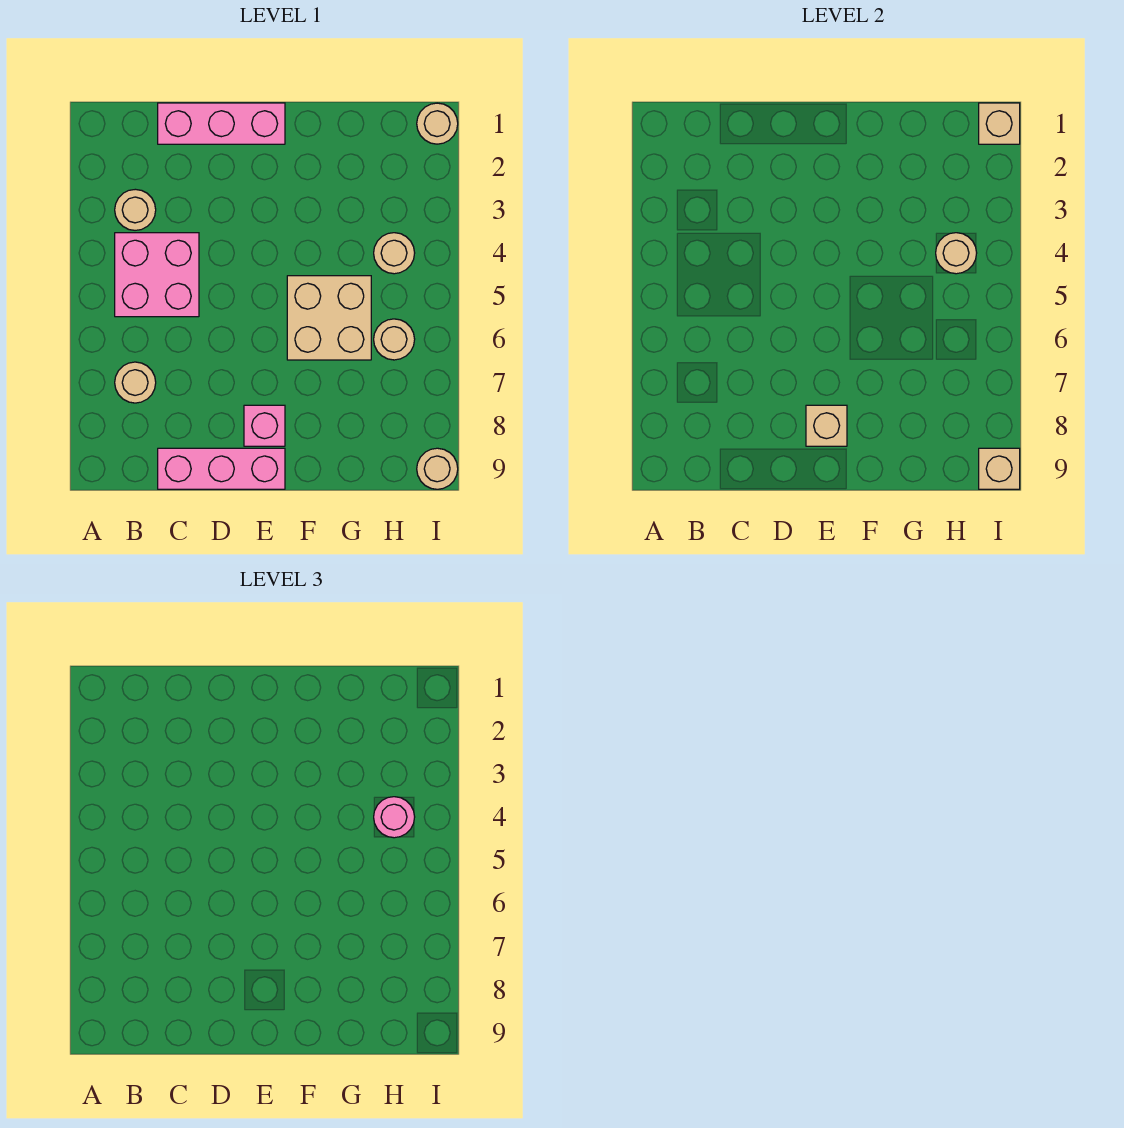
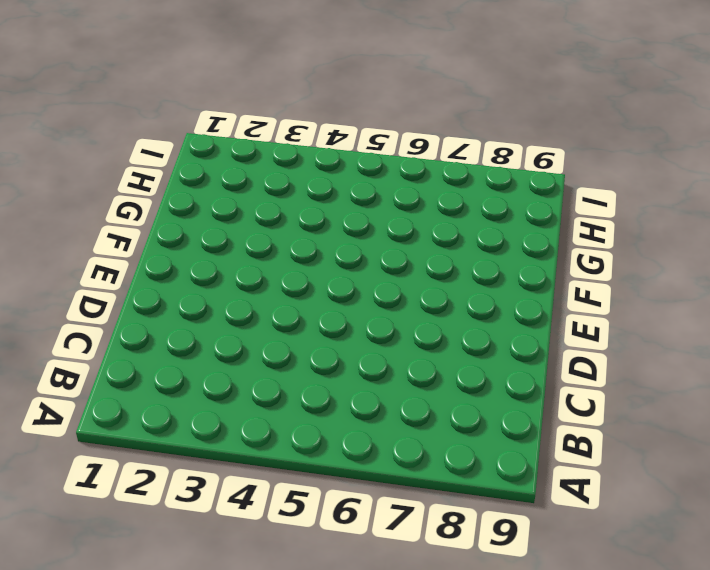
none -> tan round brick B3 level 1
none -> pink brick B4:C5 level 1
none -> tan round brick B7 level 1

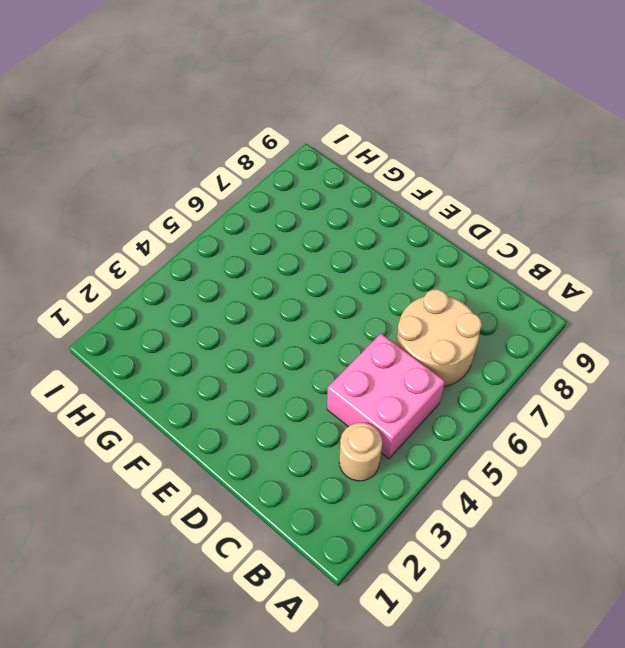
tan round brick B6:C7 level 1 -> tan round brick B7 level 1
none -> pink brick C1:E1 level 1
none -> pink brick C9:E9 level 1
none -> pink brick E8 level 1

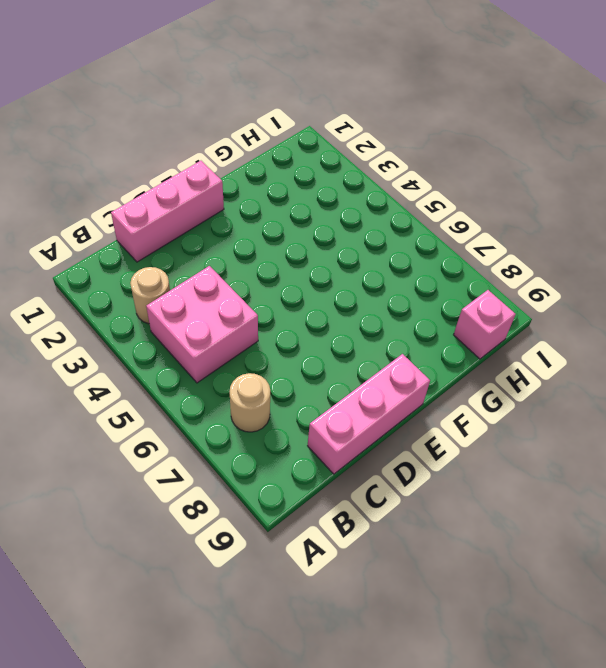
pink brick H9 level 1 -> pink brick E8 level 1
none -> tan brick F5:G6 level 1
none -> tan round brick H4 level 1
none -> tan round brick H6 level 1

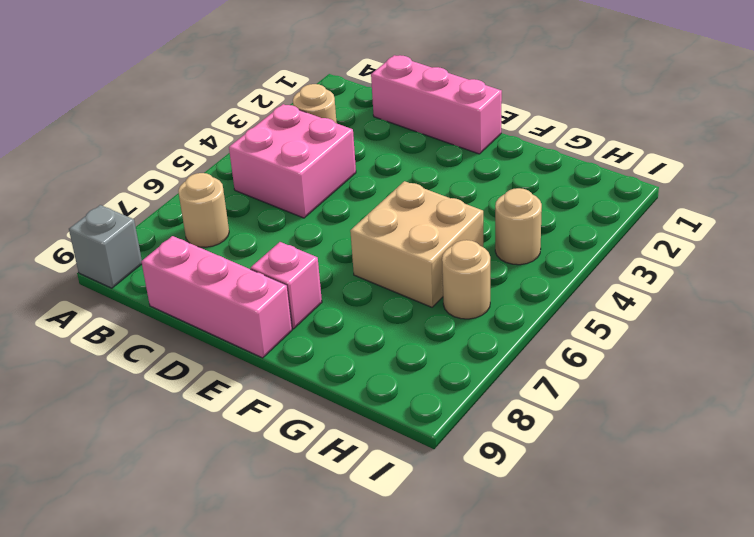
grey brick A9 level 1 -> none
none -> tan round brick I1 level 1
none -> tan round brick I9 level 1
none -> tan brick E8 level 2

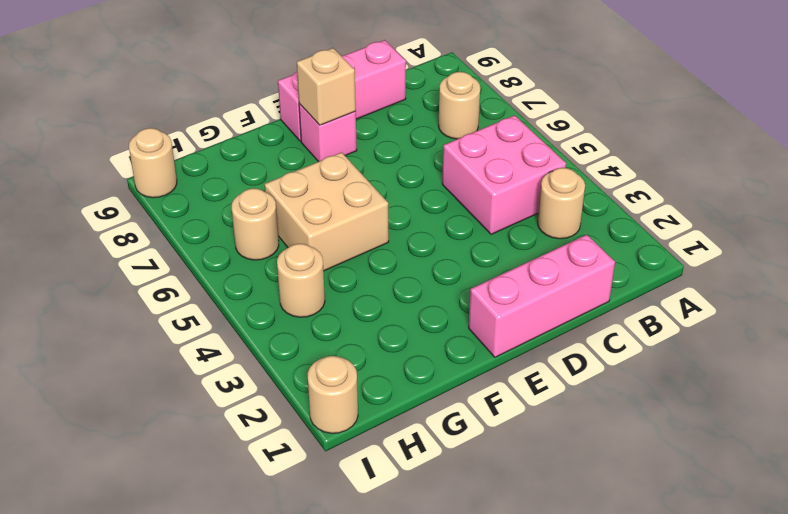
none -> tan round brick H4 level 2
none -> tan brick I1 level 2
none -> tan brick I9 level 2

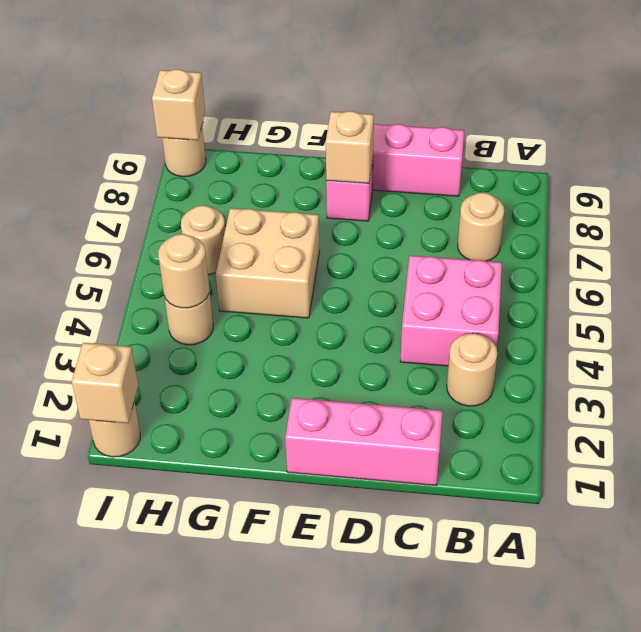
none -> pink round brick H4 level 3

